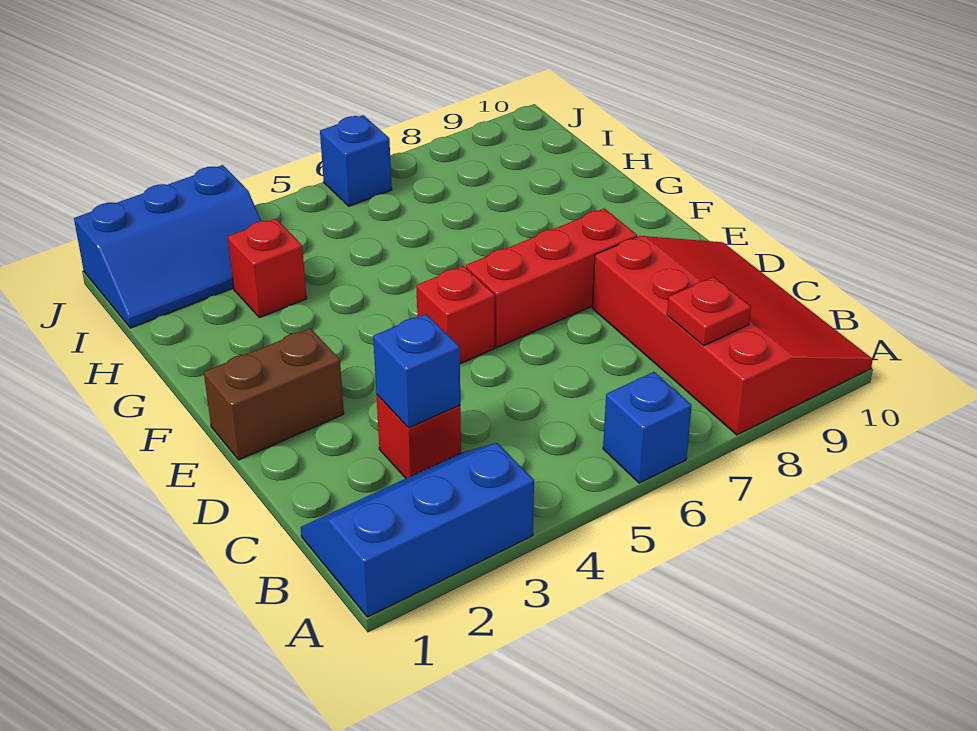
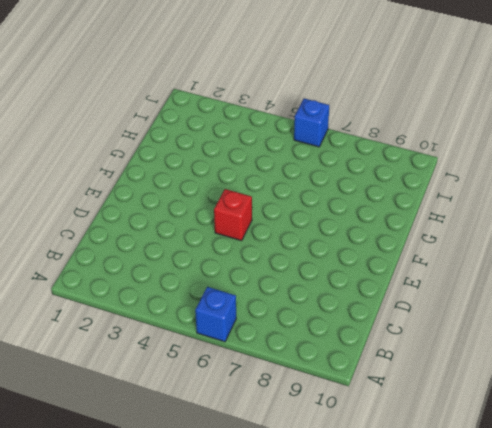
none -> blue slope A1:B3 level 1 top A
none -> red slope A8:D10 level 1 top 8
none -> red brick C3 level 1

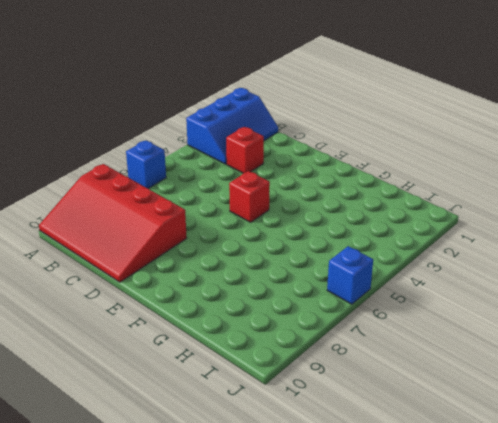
none -> brown brick E1:E2 level 1
none -> red brick E6:E8 level 1
none -> red brick H3 level 1

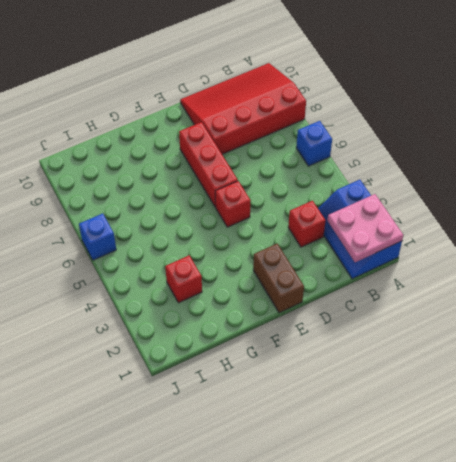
pink plate A1:B2 level 2 -> none
none -> blue slope I1:J3 level 1 top J
none -> red plate B8 level 2
none -> blue brick C3 level 2

